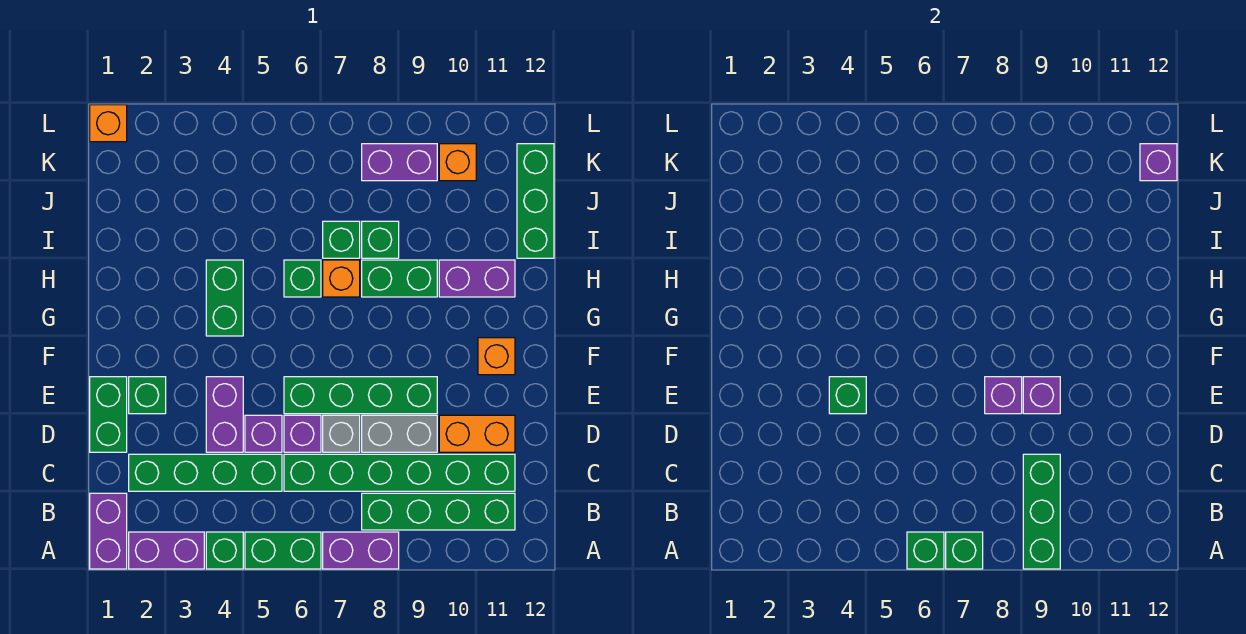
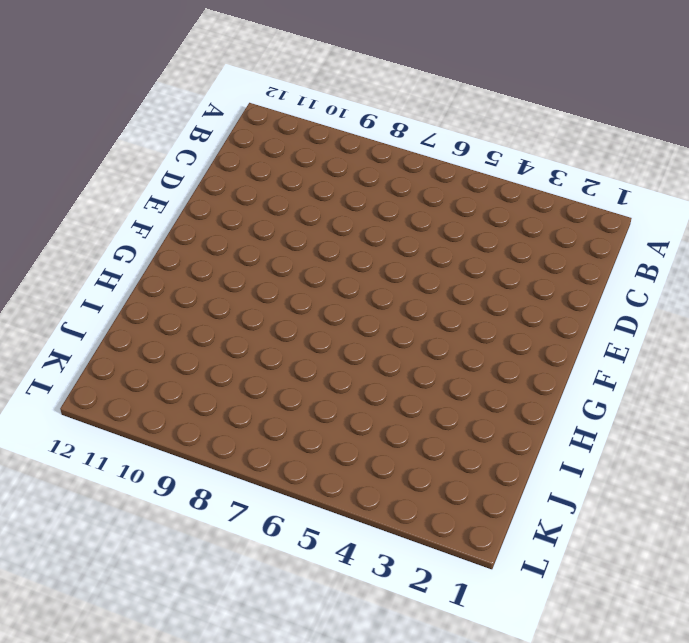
none -> purple brick A1:B1 level 1
none -> purple brick A2:A3 level 1
none -> green brick A4 level 1
none -> green brick A5:A6 level 1

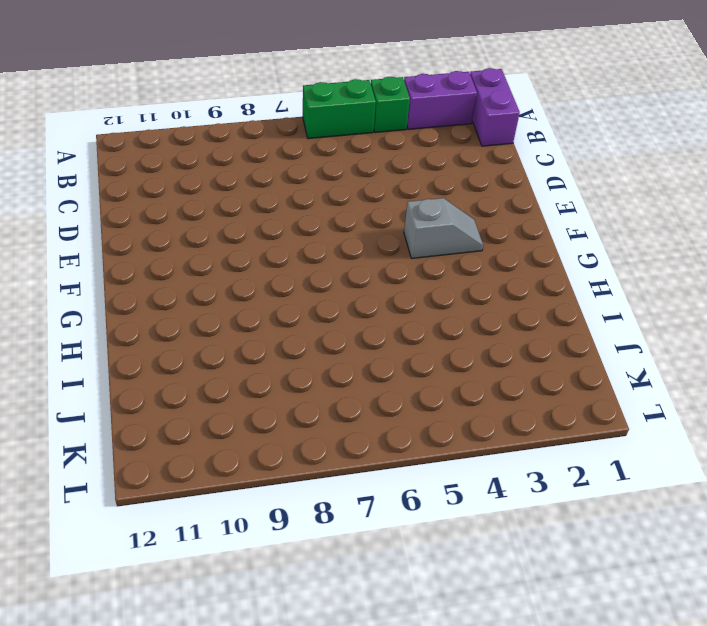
grey slope F3:F4 level 1 top 4 -> none
none -> purple brick A7:A8 level 1
none -> green brick B8:B11 level 1
none -> green brick C2:C5 level 1
none -> green brick C6:C11 level 1

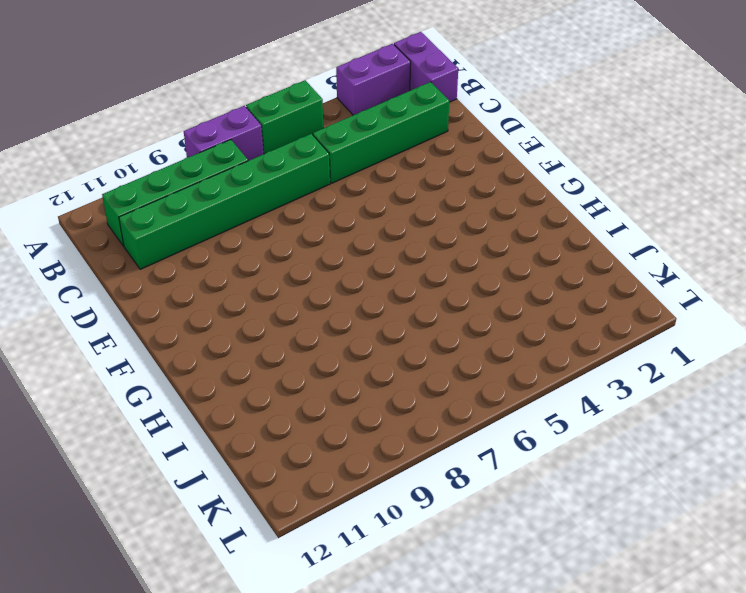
none -> green brick A4 level 1
none -> green brick D1:E1 level 1
none -> purple brick D4:E4 level 1
none -> purple brick D5 level 1

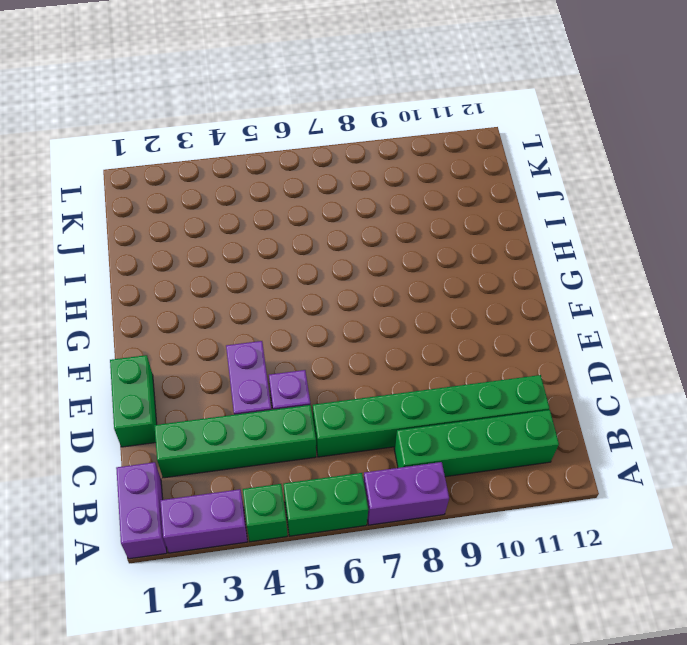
none -> purple brick D6 level 1
none -> grey brick D7 level 1
none -> grey brick D8:D9 level 1
none -> orange brick D10:D11 level 1

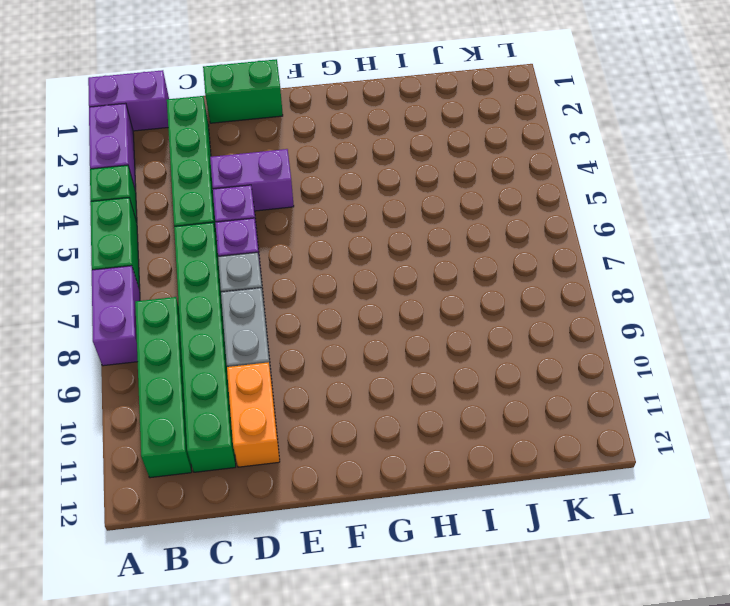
none -> green brick E2 level 1
none -> green brick E6:E9 level 1
none -> orange brick F11 level 1
none -> green brick G4:H4 level 1

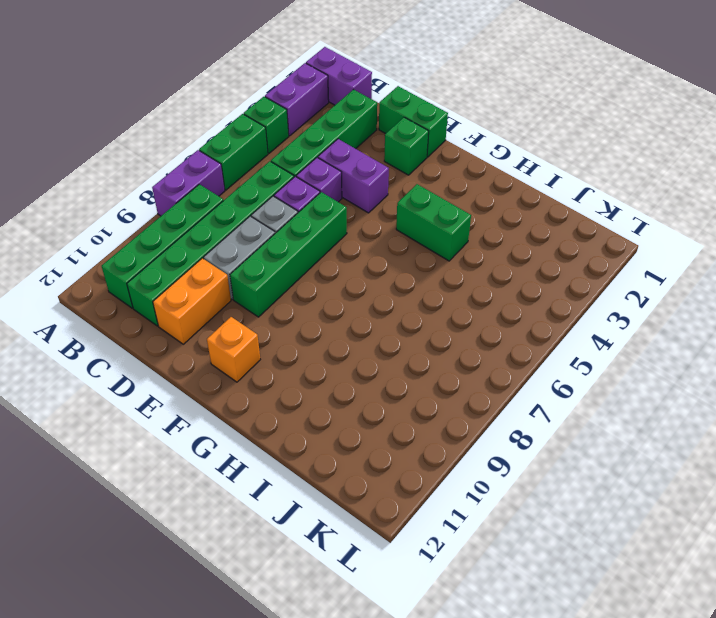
none -> green brick H6 level 1
none -> orange brick H7 level 1
none -> green brick H8:H9 level 1
none -> purple brick H10:H11 level 1

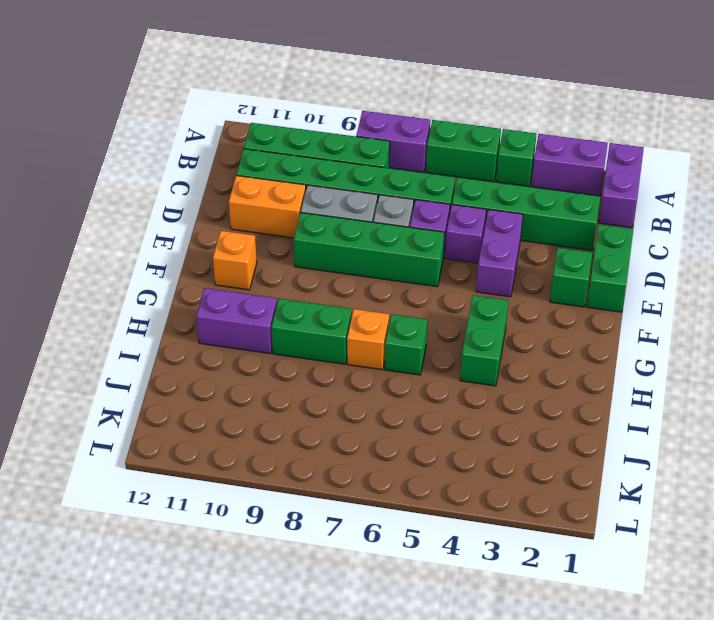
none -> green brick I7 level 1
none -> green brick I8 level 1
none -> green brick I12:K12 level 1
none -> purple brick K8:K9 level 1

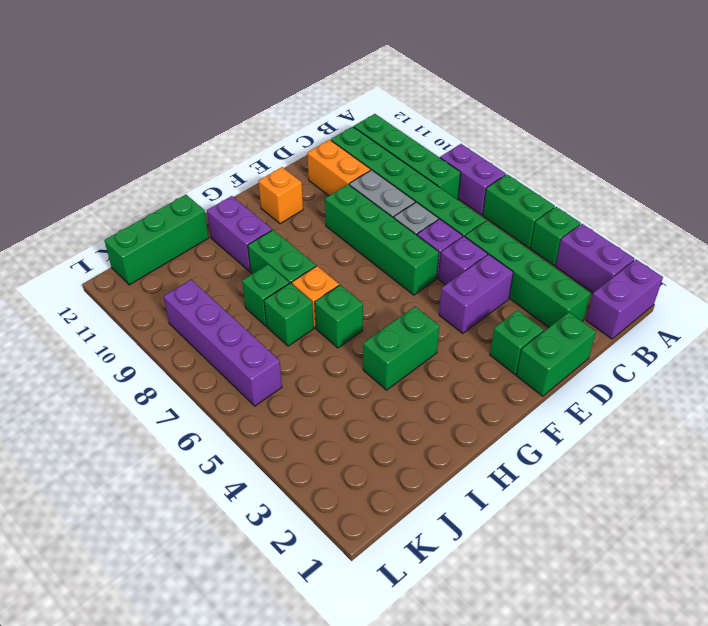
purple brick K6:K9 level 1 -> purple brick K8:K9 level 1
none -> orange brick K10 level 1
none -> orange brick L1 level 1
none -> green brick A6 level 2
none -> green brick A7 level 2

